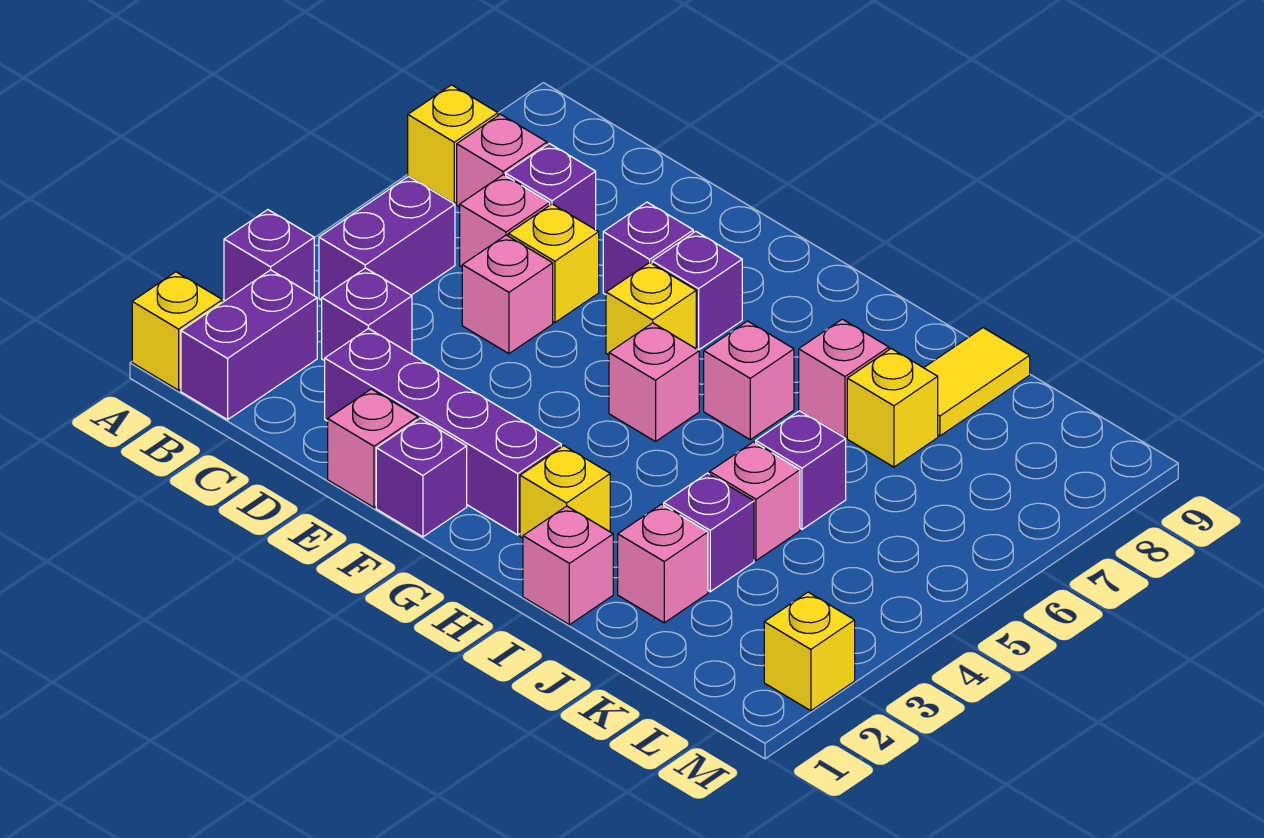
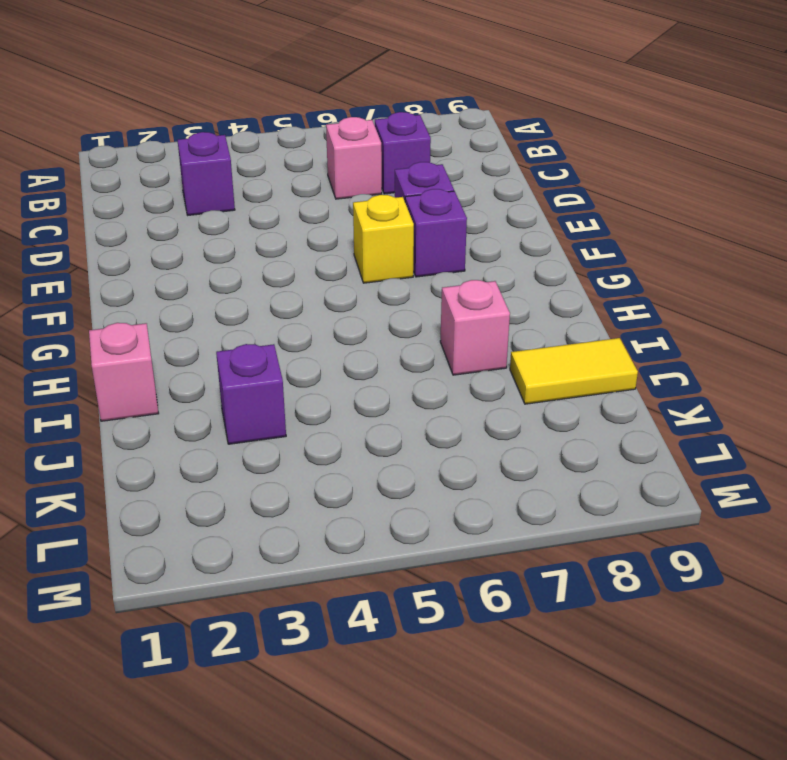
none -> yellow brick A1 level 1
none -> purple brick A3 level 1
none -> yellow brick A7 level 1

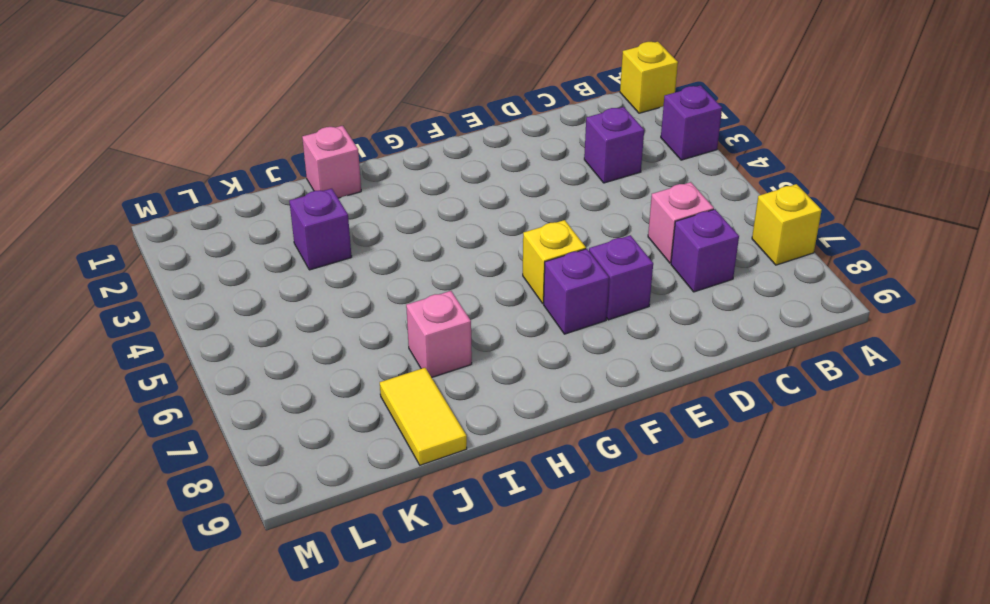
none -> purple brick B1:B2 level 1
none -> purple brick B4:B5 level 1
none -> pink brick B7 level 1

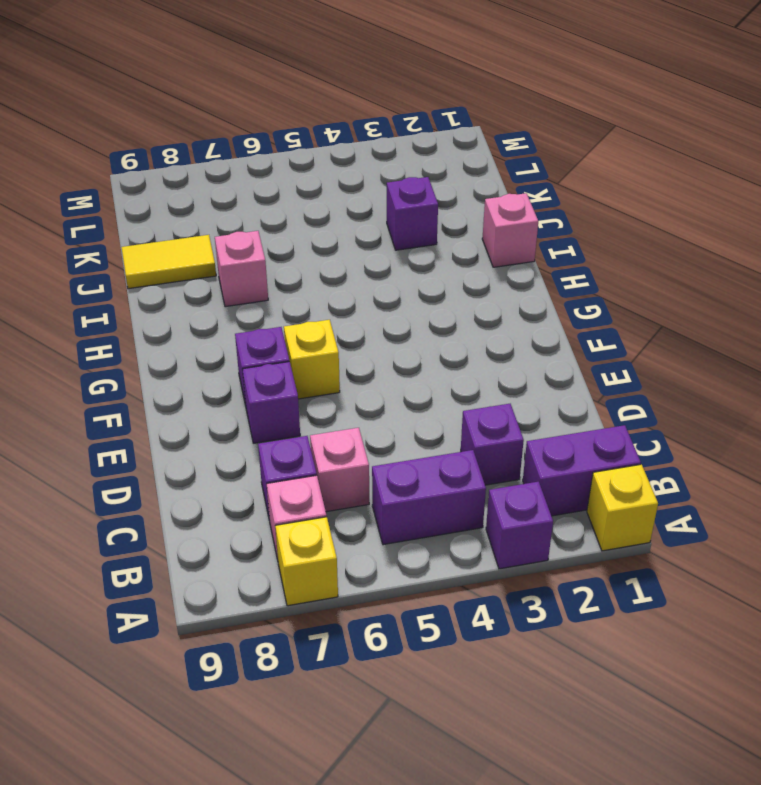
none -> purple brick D2:G2 level 1
none -> pink brick D5 level 1
none -> yellow brick D6 level 1

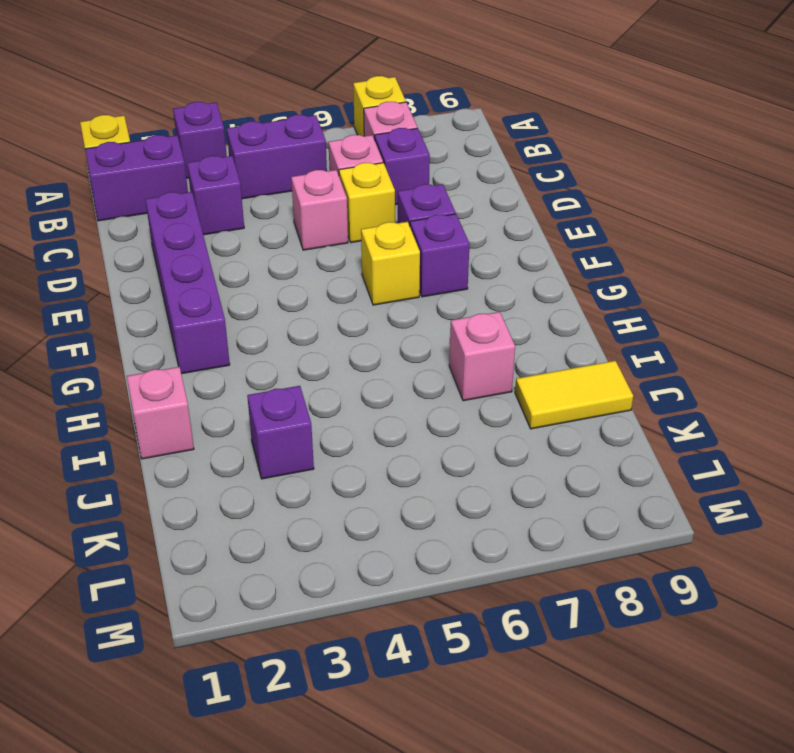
none -> pink brick E1 level 1
none -> purple brick F1 level 1
none -> pink brick G5 level 1

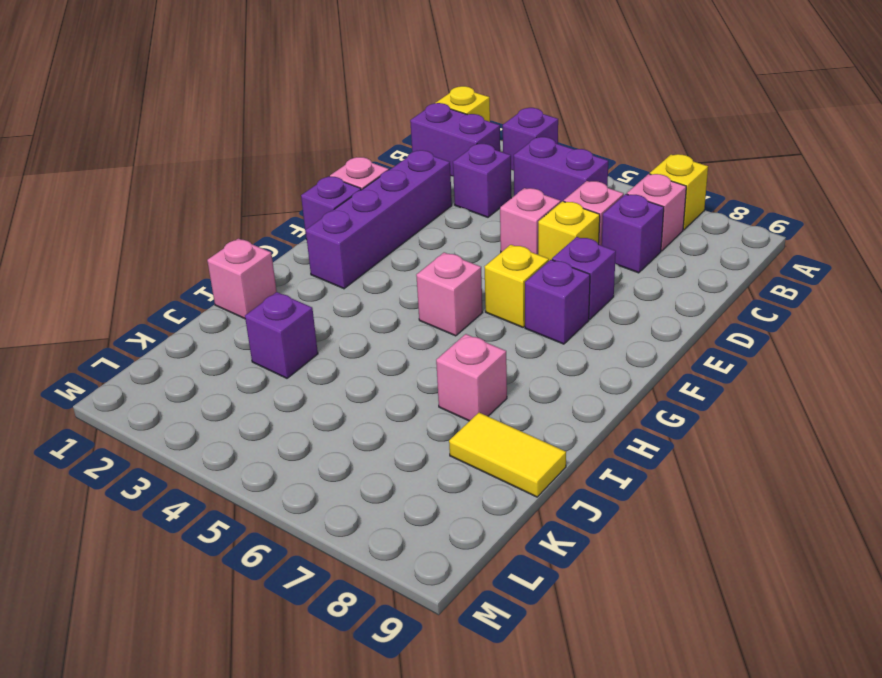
none -> yellow brick H2 level 1
none -> pink brick H6 level 1
none -> pink brick J2 level 1

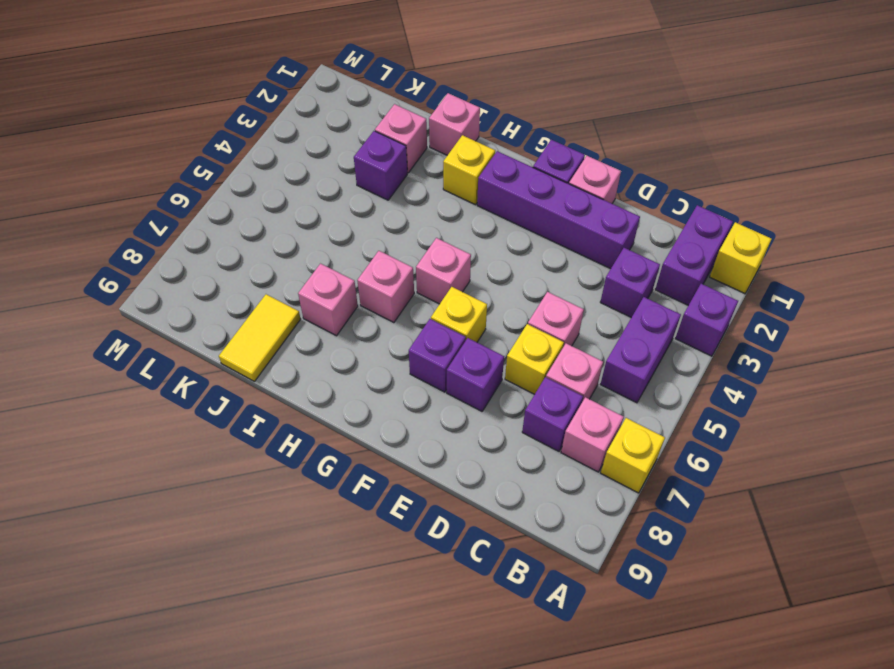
none -> pink brick J4 level 1
none -> purple brick J5 level 1
none -> yellow brick J7 level 1

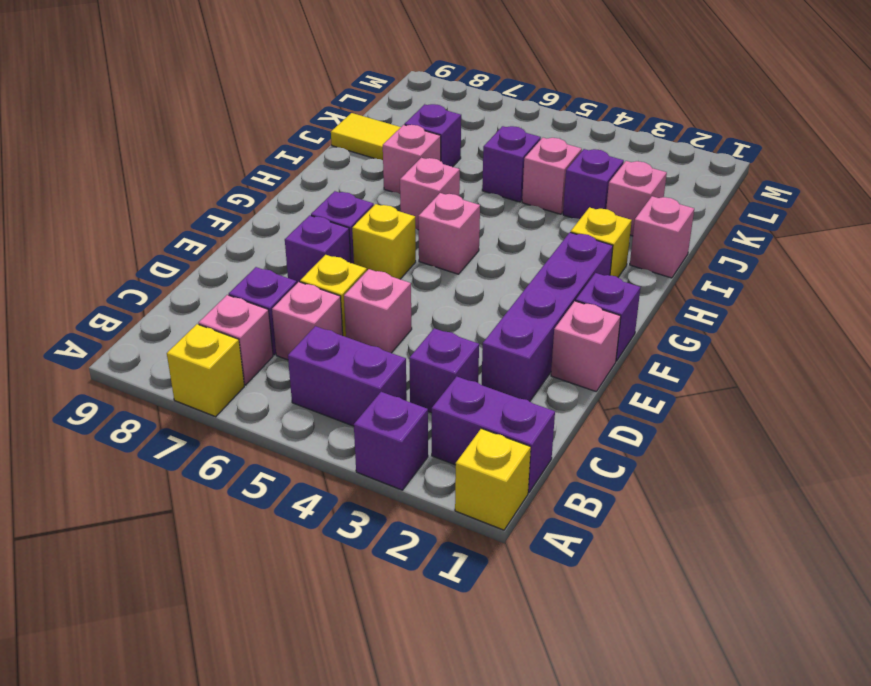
purple brick J7 level 1 -> yellow brick J7 level 1
none -> yellow brick M2 level 1

